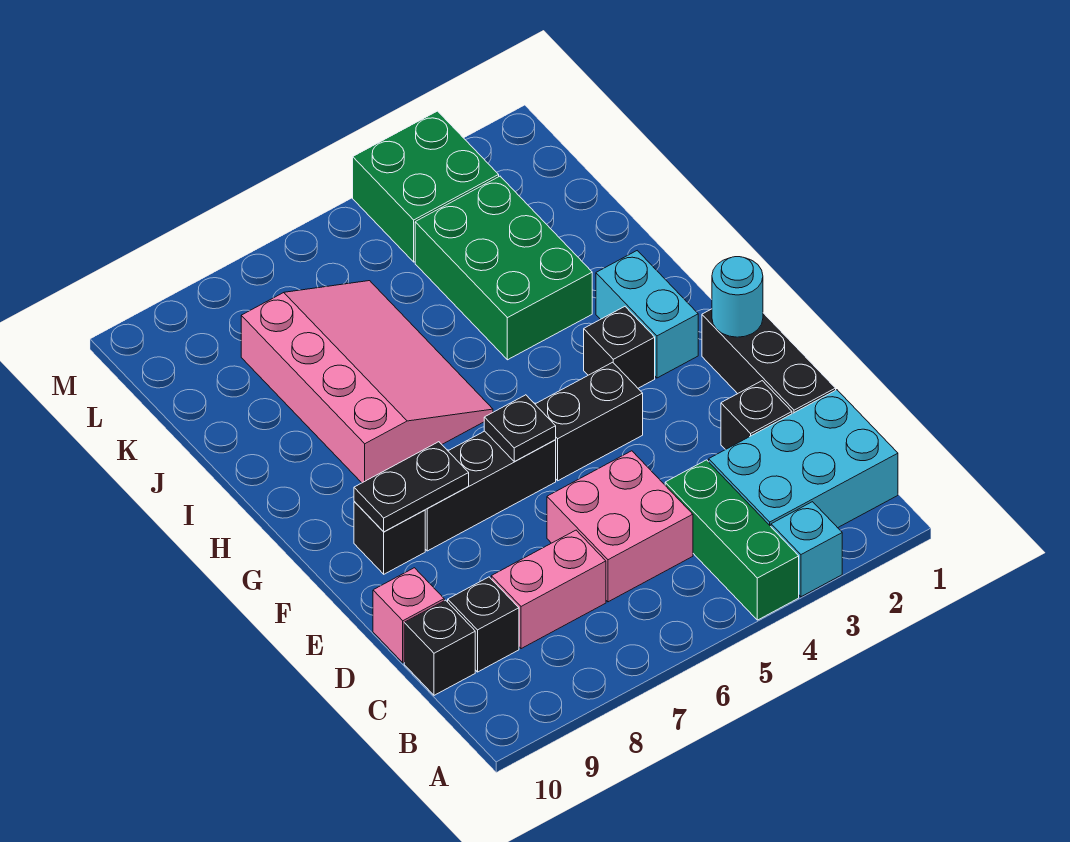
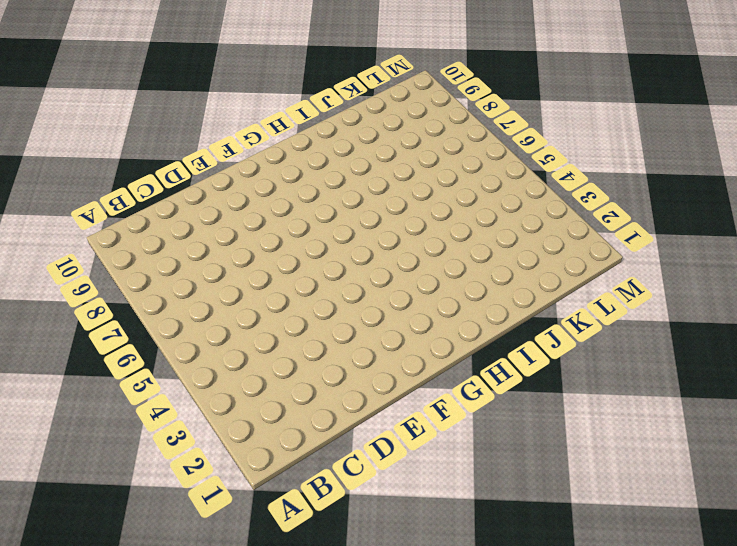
none -> cyan brick A3 level 1
none -> green brick A4:C4 level 1
none -> cyan brick B1:C3 level 1

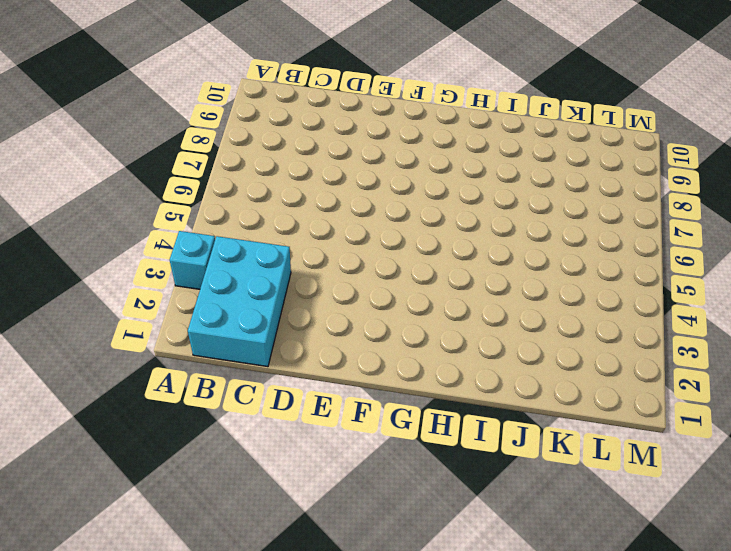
none -> green brick A4:C4 level 1
none -> pink brick C5:D6 level 1
none -> pink brick C7:C8 level 1

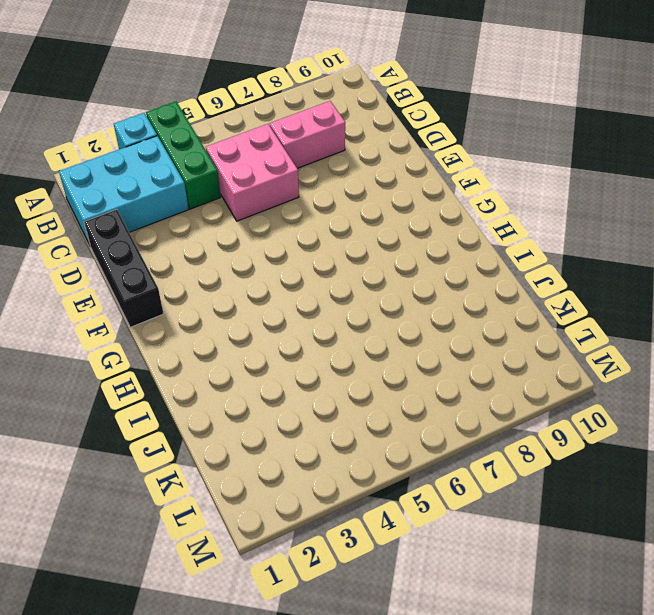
none -> black brick C9 level 1
none -> black brick C10 level 1
none -> black brick D2 level 1

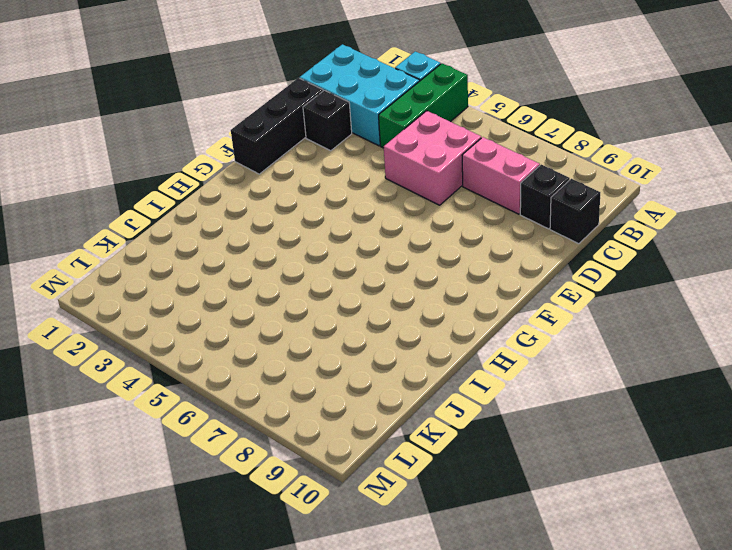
none -> pink brick D10 level 1
none -> black brick F4:F5 level 1
none -> black brick F6:F8 level 1

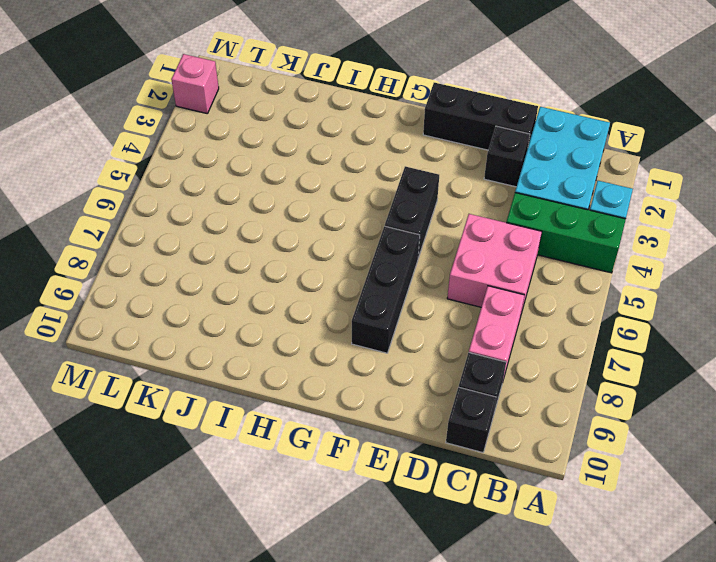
pink brick M2 level 1 -> pink brick D10 level 1
none -> black brick F9 level 1
none -> cyan brick G2:H2 level 1
none -> black brick G3 level 1

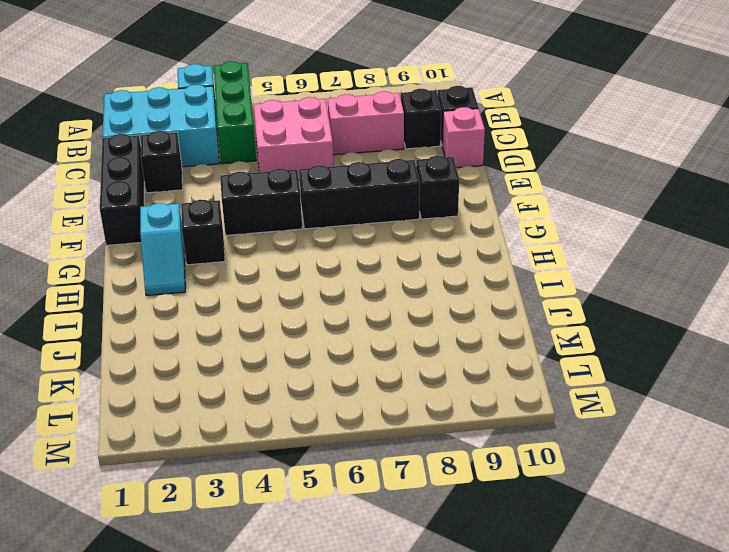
cyan slope G2:H2 level 1 top G -> cyan brick G2:H2 level 1
none -> pink slope H6:K8 level 1 top 8
none -> green brick I3:K4 level 1
none -> green brick L3:M4 level 1

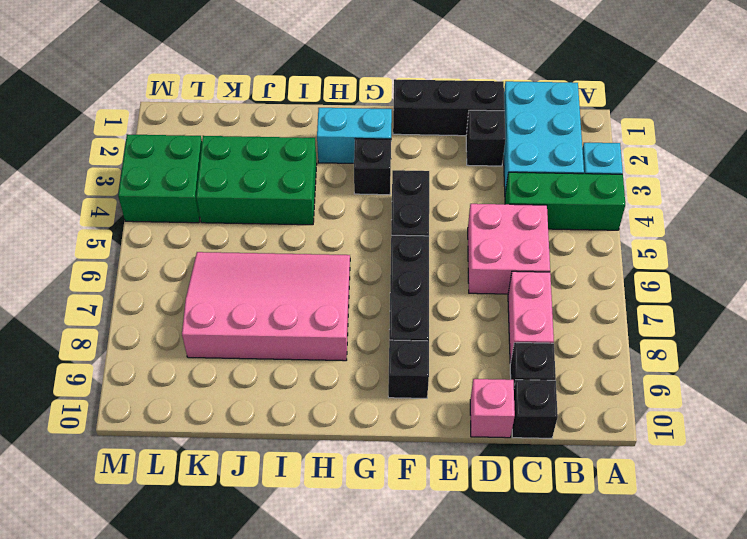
none -> cyan round brick F1 level 2
none -> black plate F6 level 2
none -> black plate F8:F9 level 2

